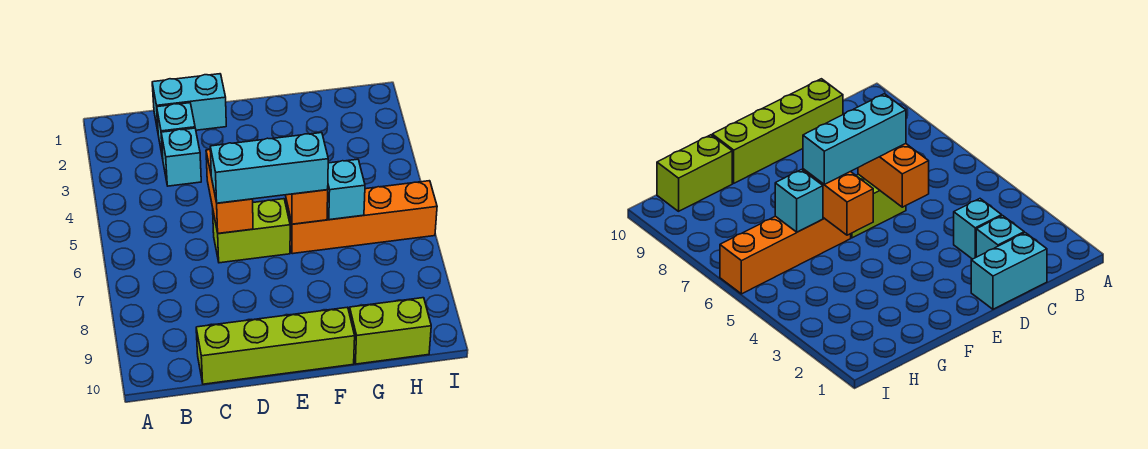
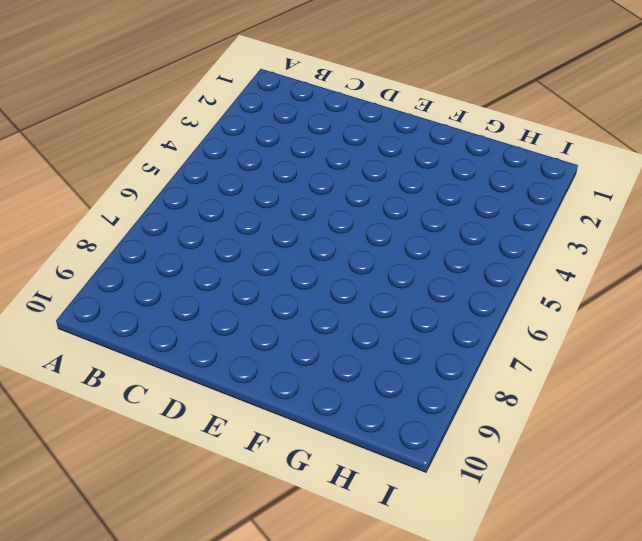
none -> cyan brick C1:D1 level 1
none -> cyan brick C2 level 1

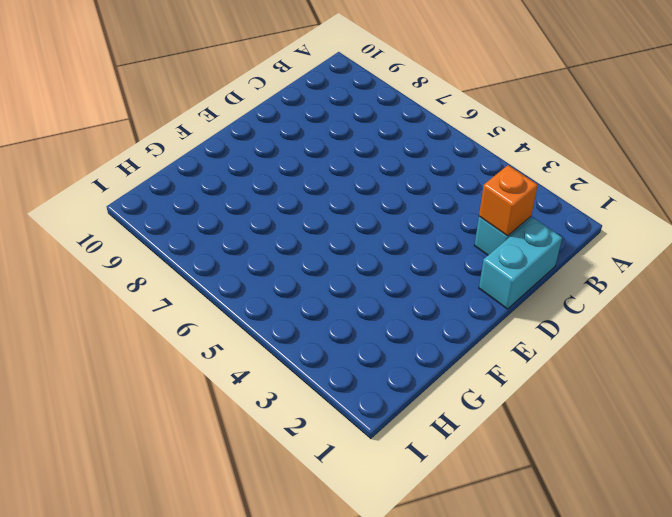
orange brick C2 level 2 -> none
none -> cyan brick C3 level 1
none -> lime brick C10:F10 level 1

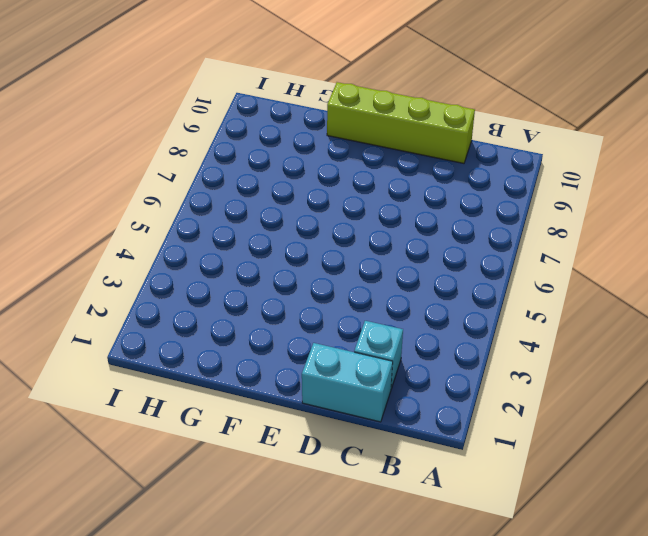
none -> cyan brick C3 level 1
none -> lime brick D6:E6 level 1

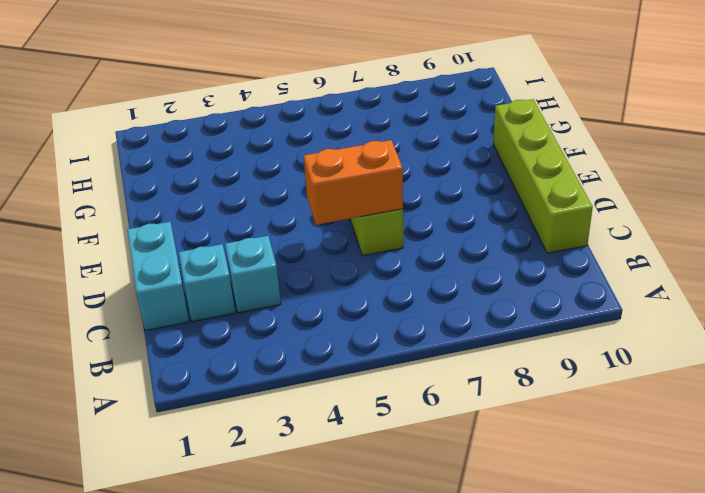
none -> orange brick F6:I6 level 1
none -> lime brick G10:H10 level 1

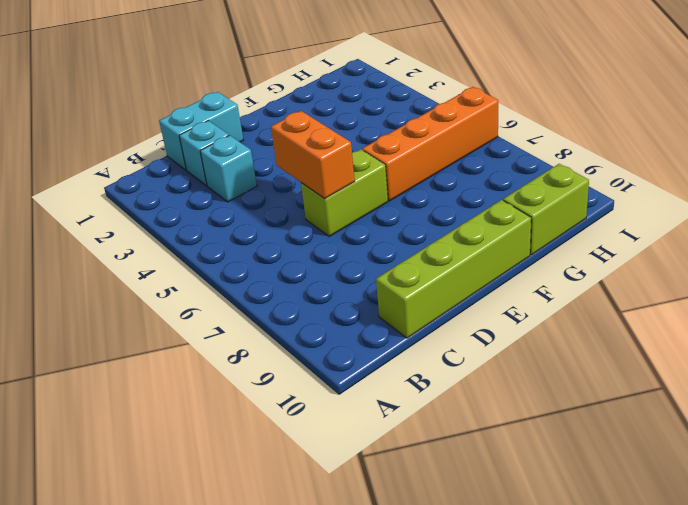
none -> orange brick F5:F6 level 2
none -> cyan brick G6 level 2

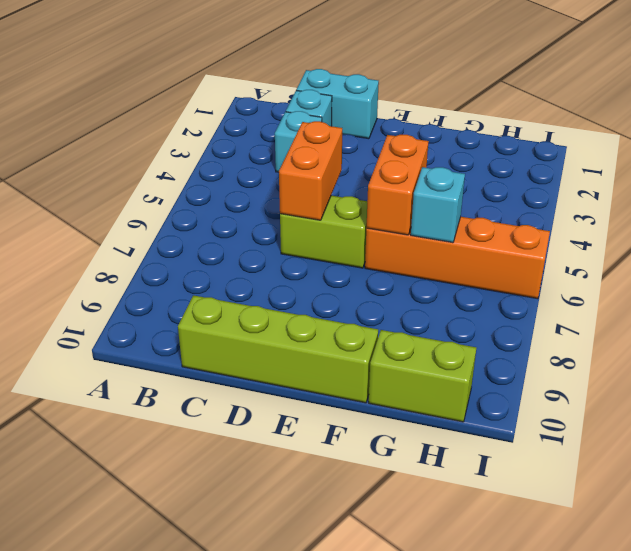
none -> cyan brick D6:F6 level 3

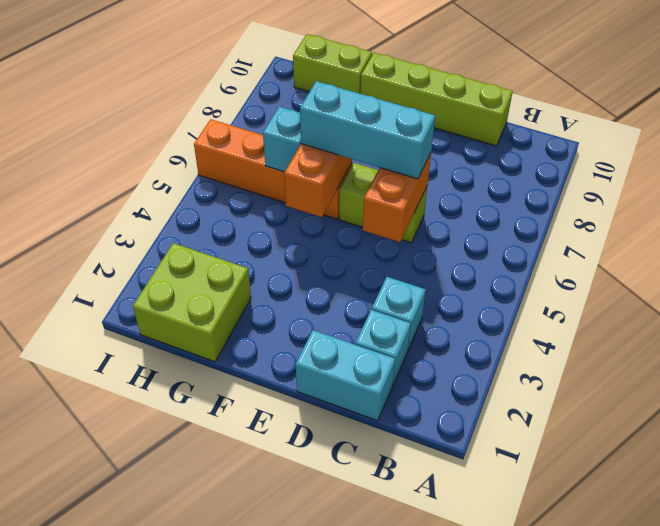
lime brick G1:H2 level 1 -> none

